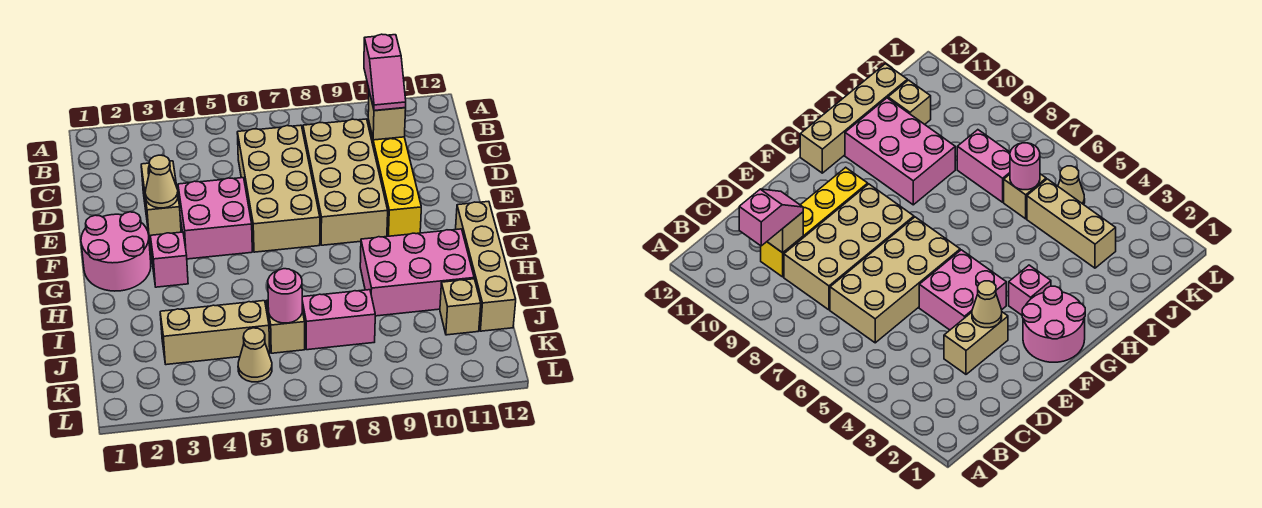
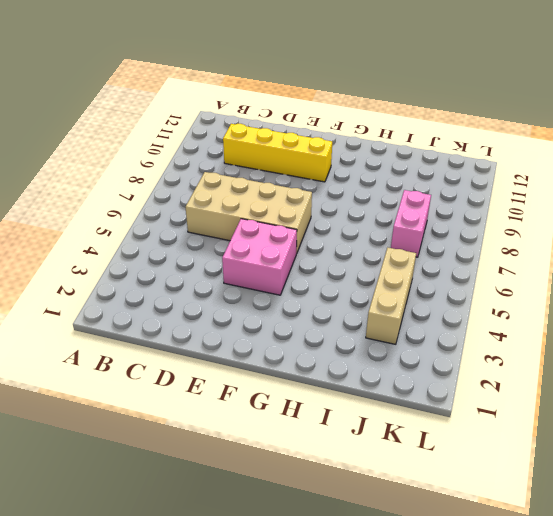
none -> tan brick C8:F9 level 1
none -> tan brick D3:E3 level 1
none -> pink round brick F1:G2 level 1

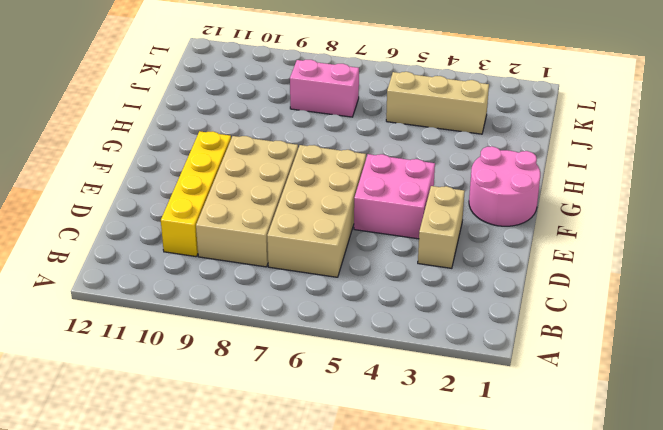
none -> pink brick G3 level 1
none -> tan brick G12:J12 level 1
none -> pink brick H9:I11 level 1

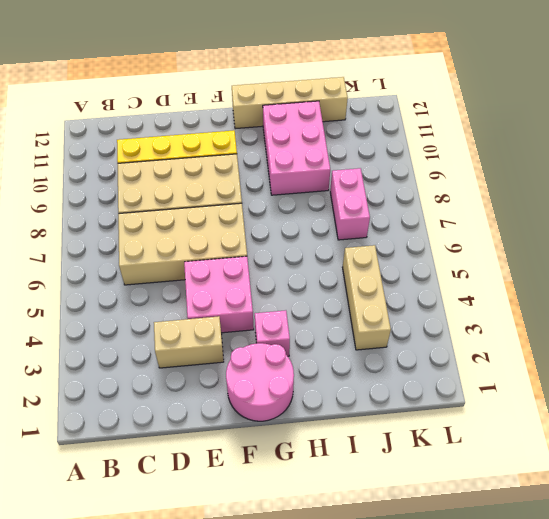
none -> tan brick J6 level 1
none -> tan brick J11 level 1
none -> tan cone K5 level 1

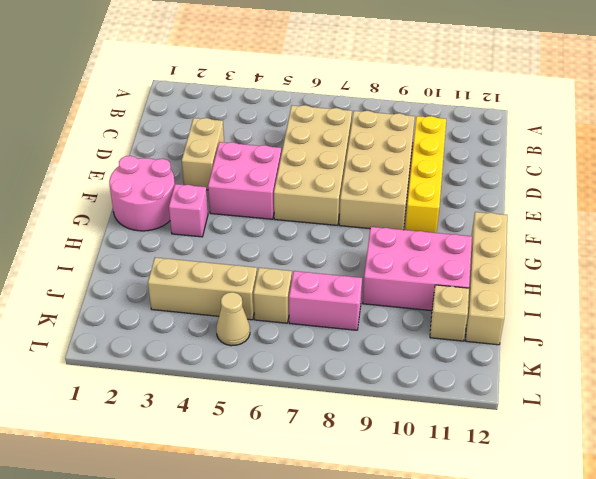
none -> tan brick C10 level 2
none -> tan cone E3 level 2
none -> pink round brick J6 level 2

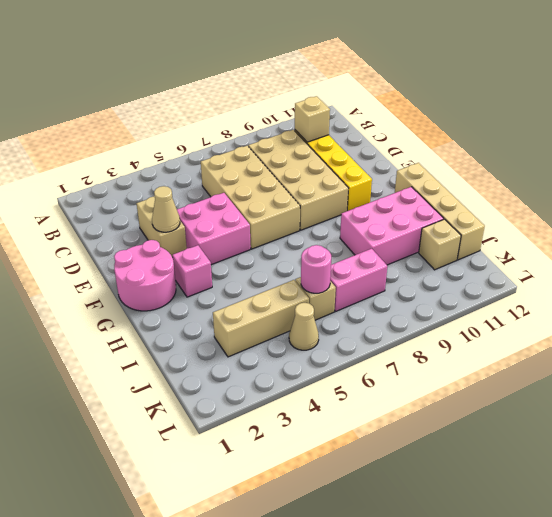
none -> pink slope B10:C10 level 3 top B

